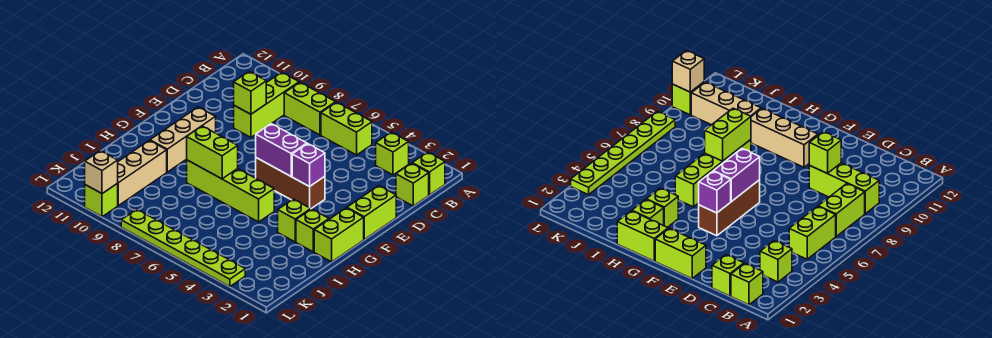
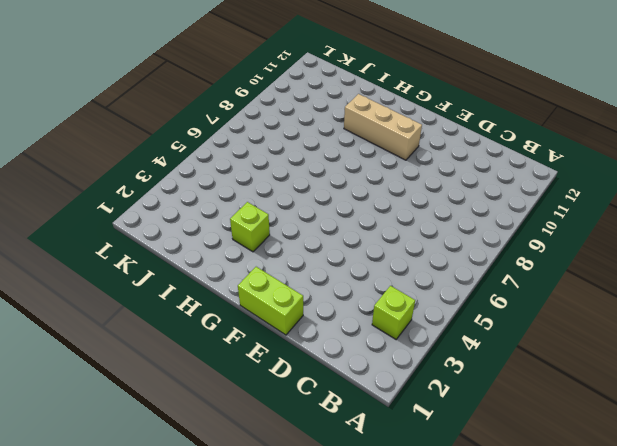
none -> lime brick B1 level 1
none -> lime brick B5:B6 level 1
none -> lime brick B7:B8 level 1

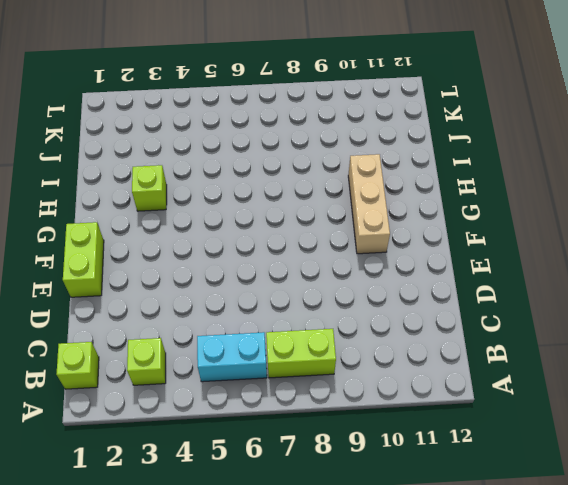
cyan brick B5:B6 level 1 -> lime brick B5:B6 level 1
none -> lime brick B9:D9 level 1
none -> lime brick C1 level 1
none -> brown brick F4:F6 level 1

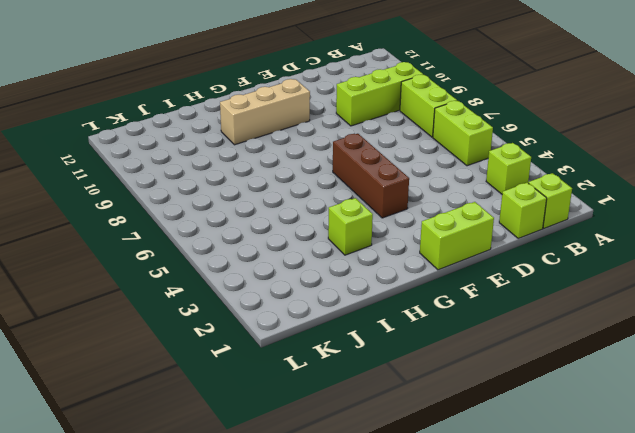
none -> lime brick G1:H1 level 1
none -> lime brick H2 level 1
none -> lime brick H5:H8 level 1

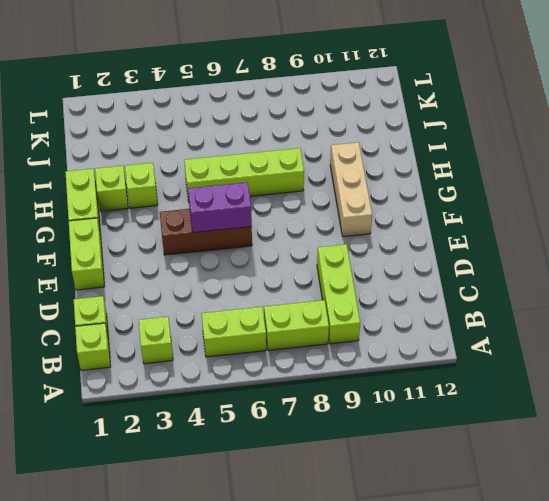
none -> tan brick I10:K10 level 1
none -> lime plate L3:L8 level 1
none -> lime brick L10 level 1

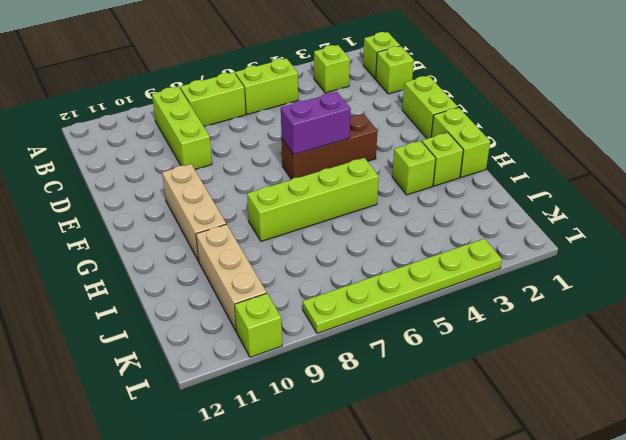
none -> lime brick D9 level 2
none -> purple brick F4 level 2
none -> lime brick H7:H8 level 2

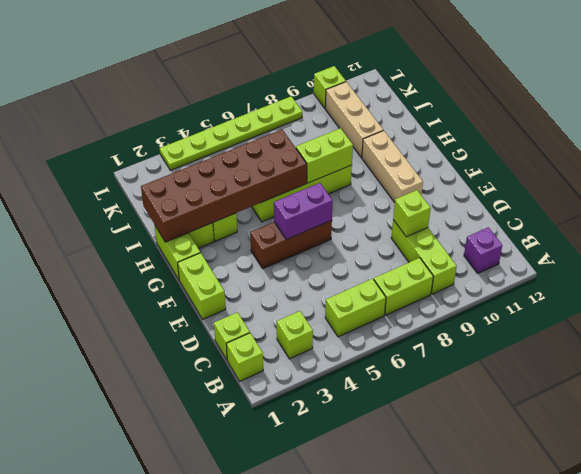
purple brick B11 level 1 -> purple brick F4 level 2
brown brick H1:I6 level 2 -> none
none -> tan brick L10 level 2

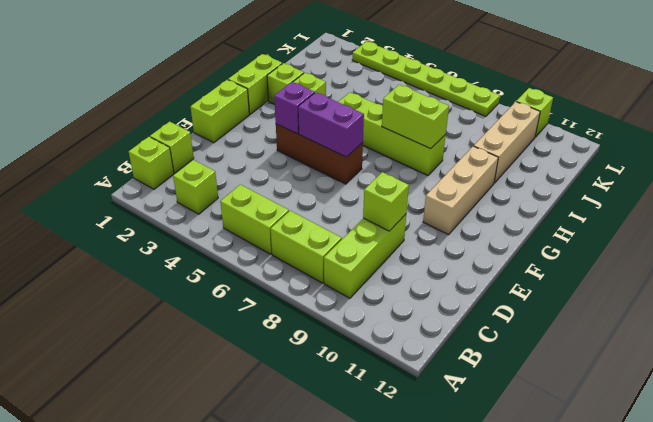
none -> tan brick L10 level 2

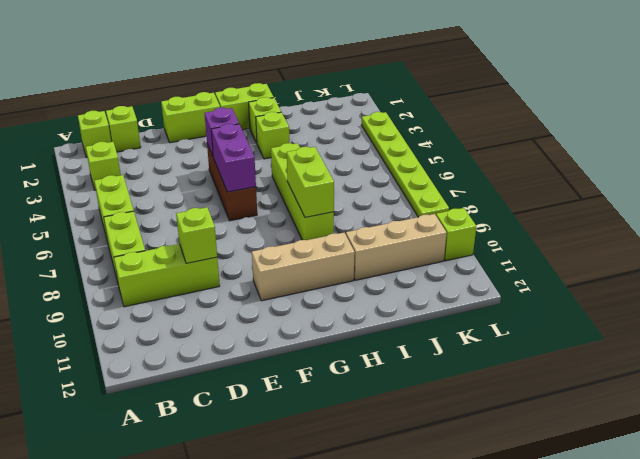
none -> tan brick L10 level 2

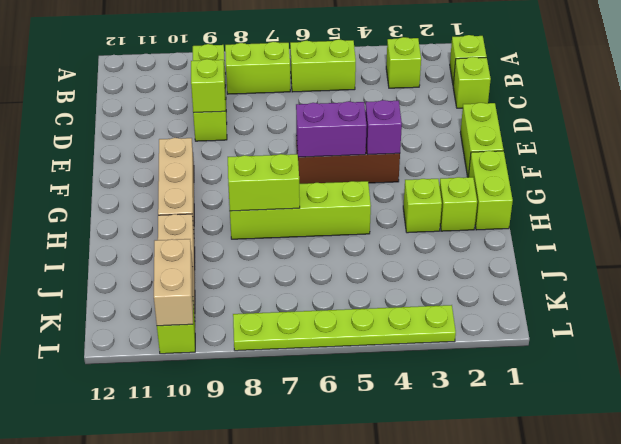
tan brick K10:L10 level 2 -> tan brick L10 level 2

